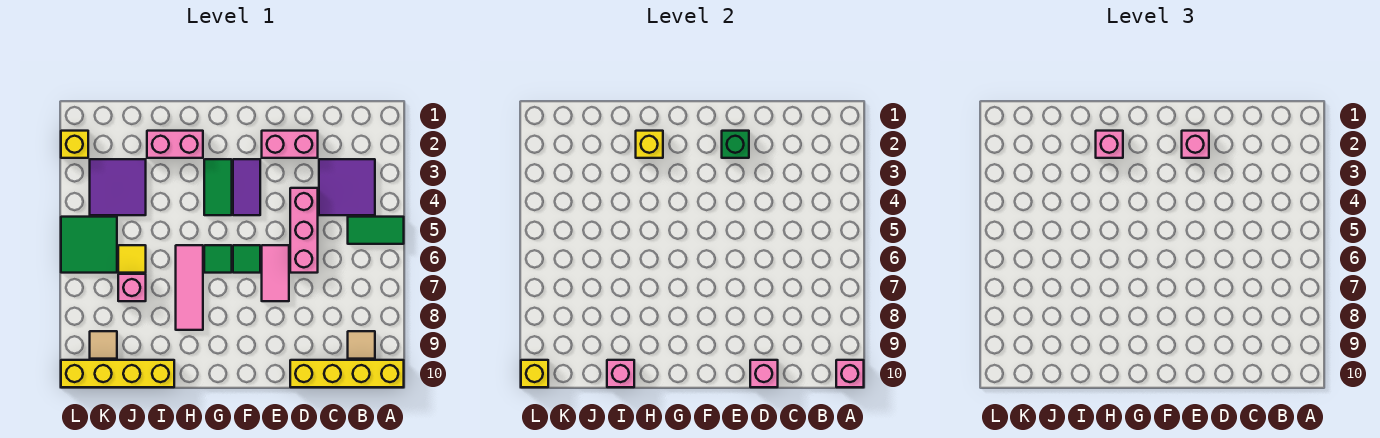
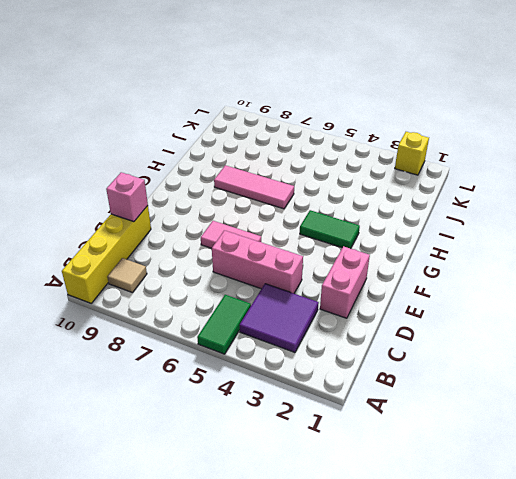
none -> purple tile F3:F4 level 1
none -> green tile F6 level 1
none -> green tile G6 level 1

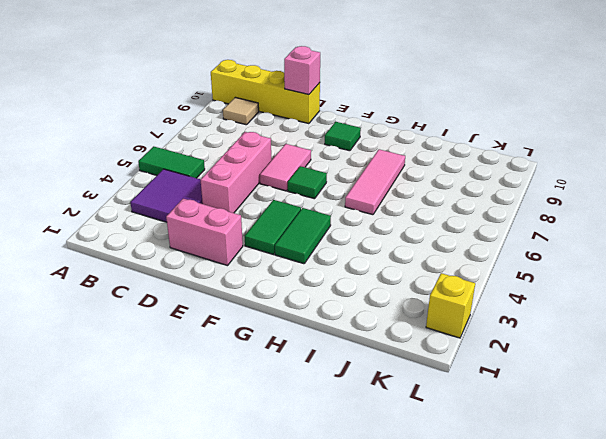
green tile F3:F4 level 1 -> purple tile F3:F4 level 1
green tile F9 level 1 -> green tile G6 level 1
none -> pink brick H2:I2 level 1
none -> yellow brick I10:L10 level 1
none -> purple tile J3:K4 level 1

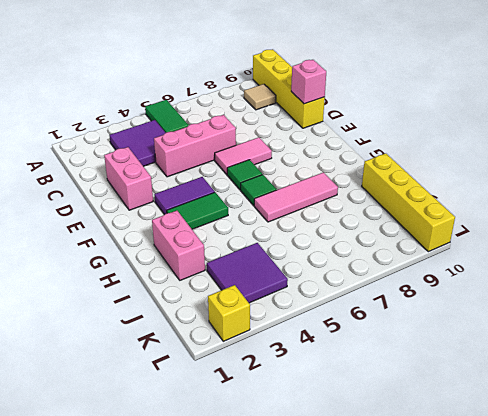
none -> yellow tile J6 level 1
none -> pink brick J7 level 1
none -> green tile K5:L6 level 1

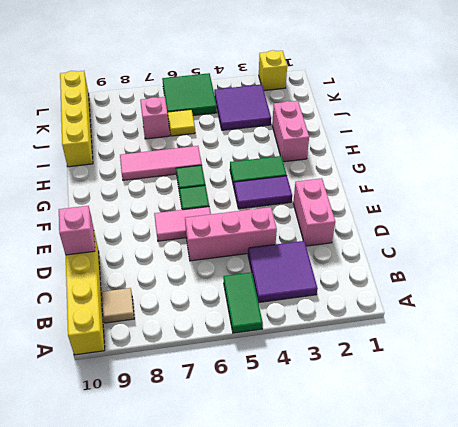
none -> tan tile K9 level 1
none -> pink brick A10 level 2
none -> green brick E2 level 2

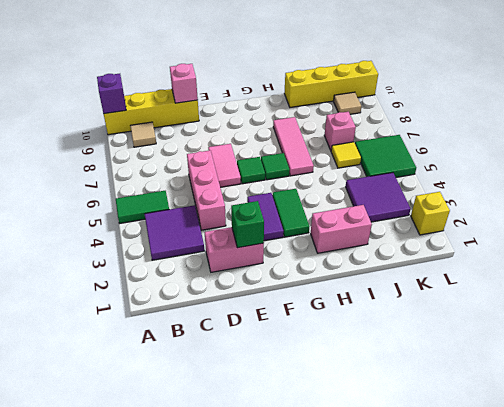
purple brick A10 level 2 -> pink brick A10 level 2
none -> yellow brick H2 level 2
none -> pink brick I10 level 2
none -> yellow brick L10 level 2

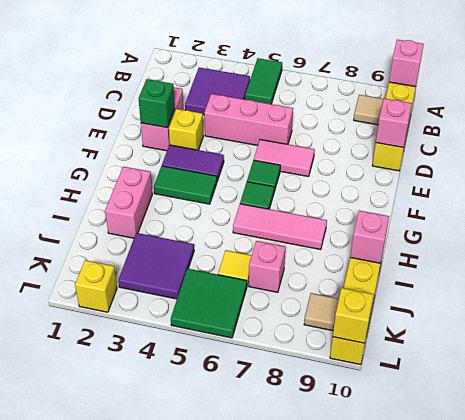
yellow brick E3 level 1 -> yellow brick H2 level 2
none -> pink brick E2 level 3
none -> pink brick H2 level 3

